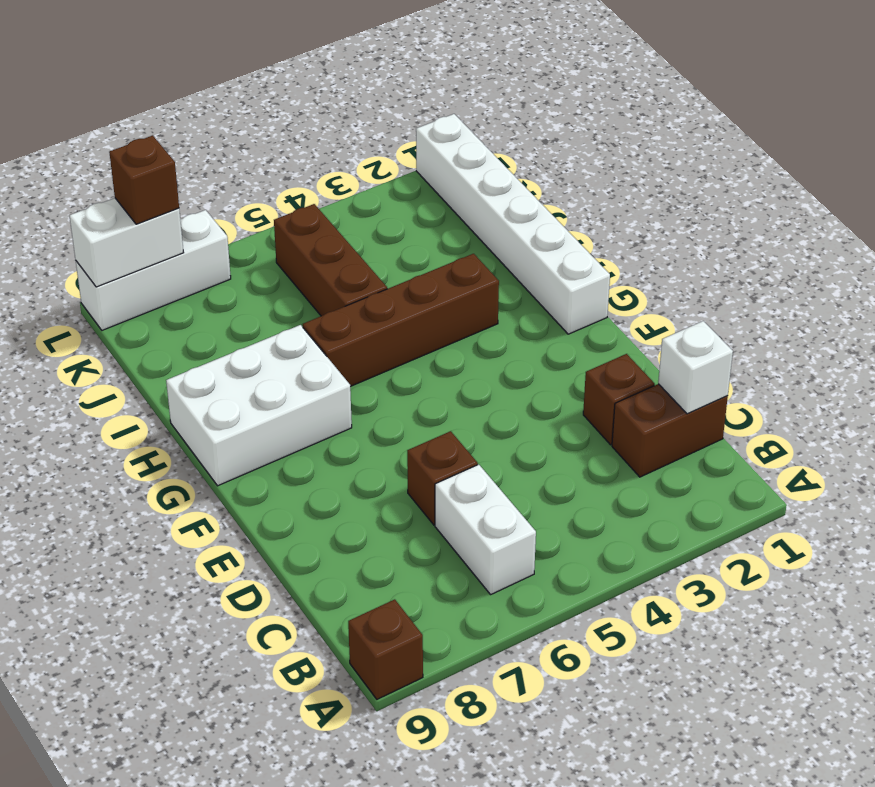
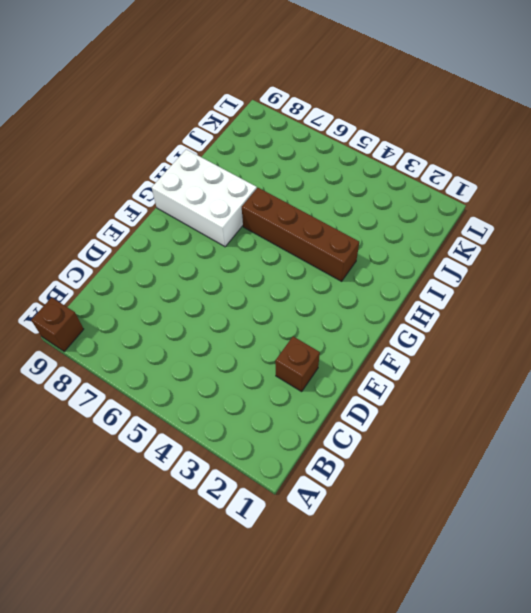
none -> white brick B6:C6 level 1
none -> brown brick C1:C2 level 1
none -> brown brick D6 level 1

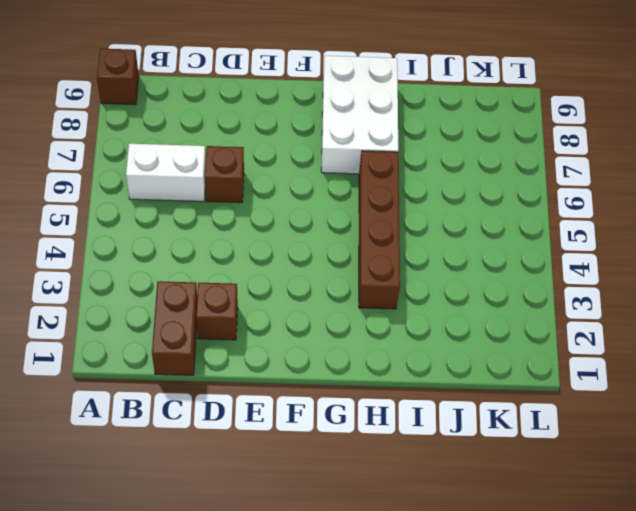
none -> white brick G1:L1 level 1
none -> brown brick I5:K5 level 1
none -> white brick L7:L9 level 1

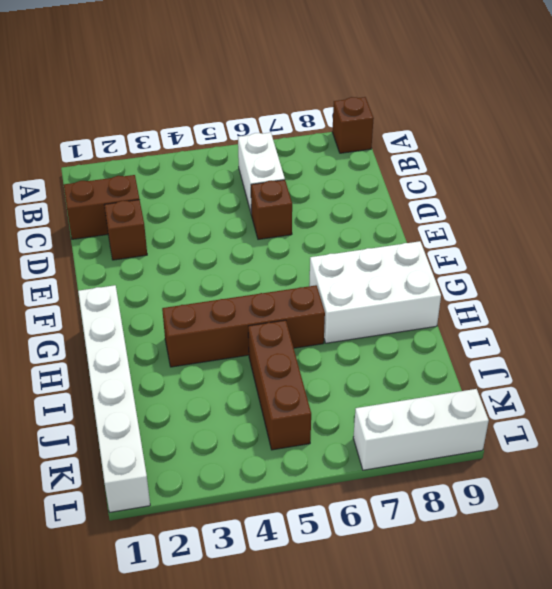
none -> white brick C1 level 2
none -> white brick L8:L9 level 2
none -> brown brick L8 level 3

